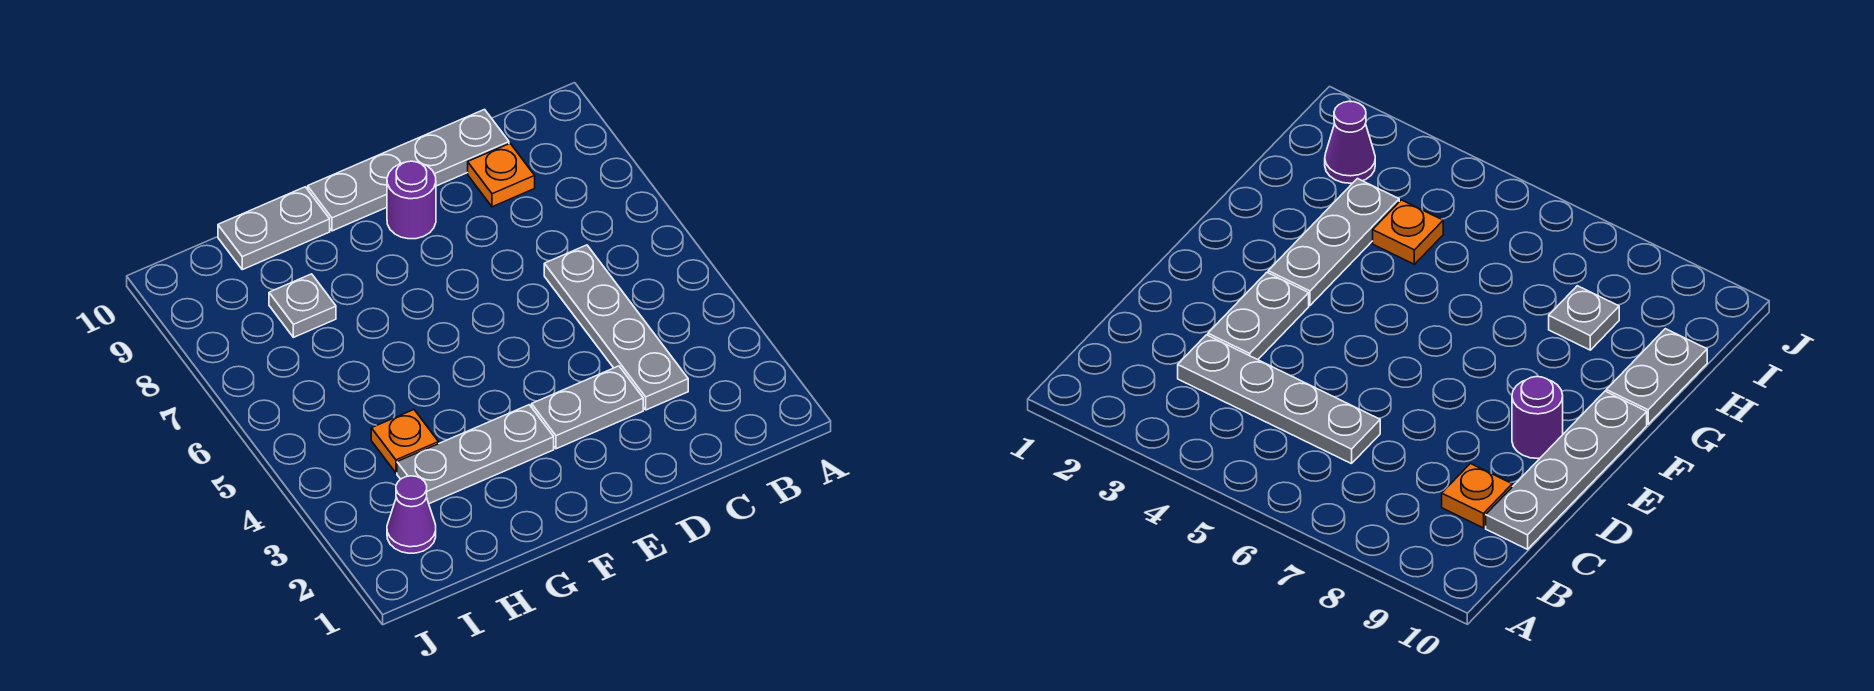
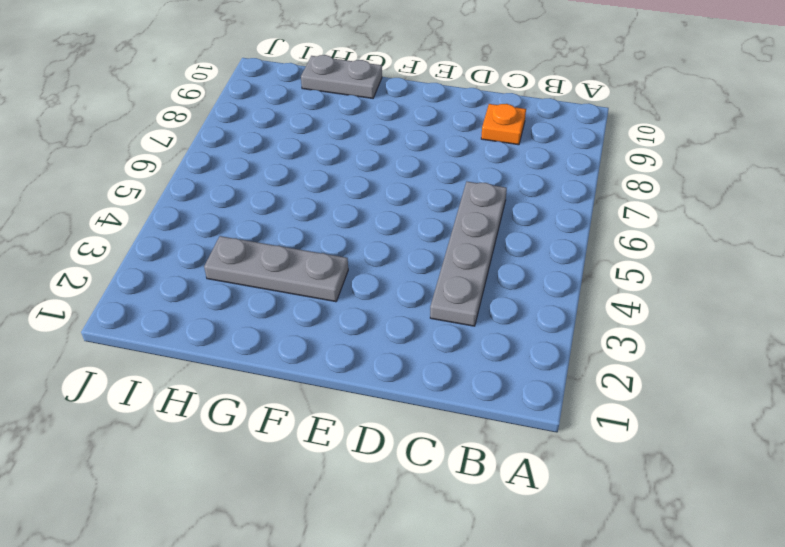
none -> grey plate C10:F10 level 1
none -> grey plate D3:E3 level 1

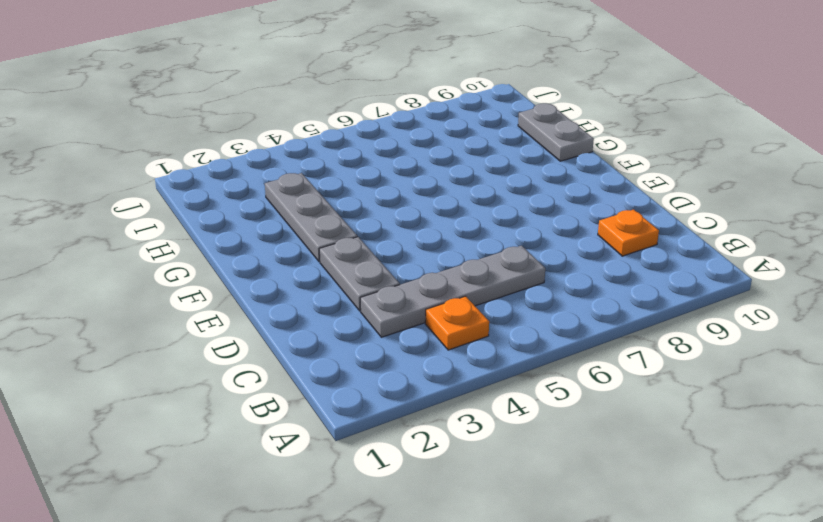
orange plate B4 level 1 -> orange plate H4 level 1
none -> grey plate C10:F10 level 1
none -> purple round brick E9 level 1

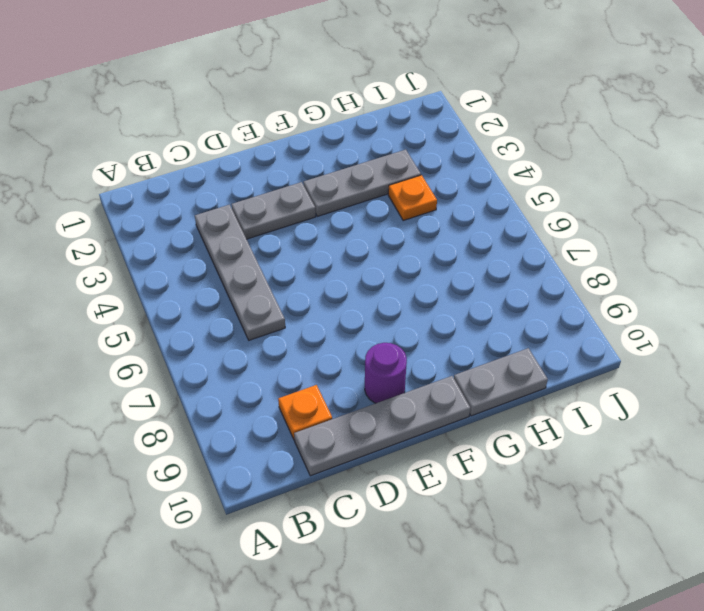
none -> grey plate H8 level 1
none -> purple cone I2 level 1

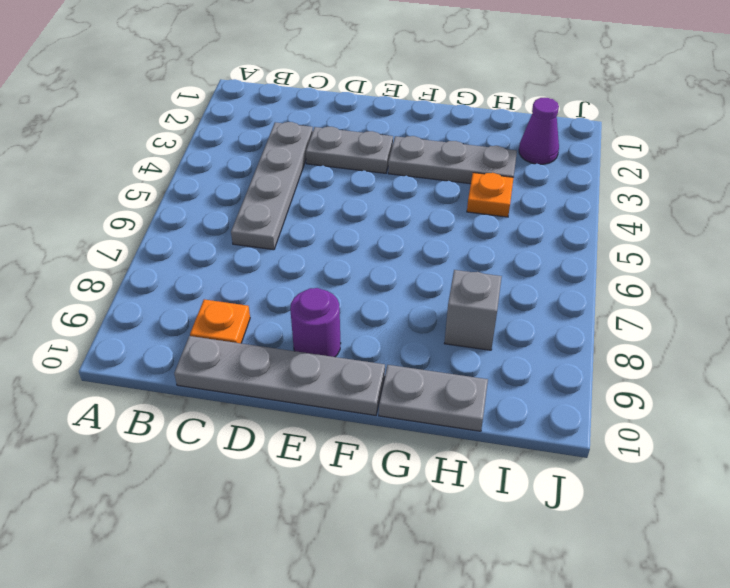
grey brick H8 level 1 -> grey plate H8 level 1

